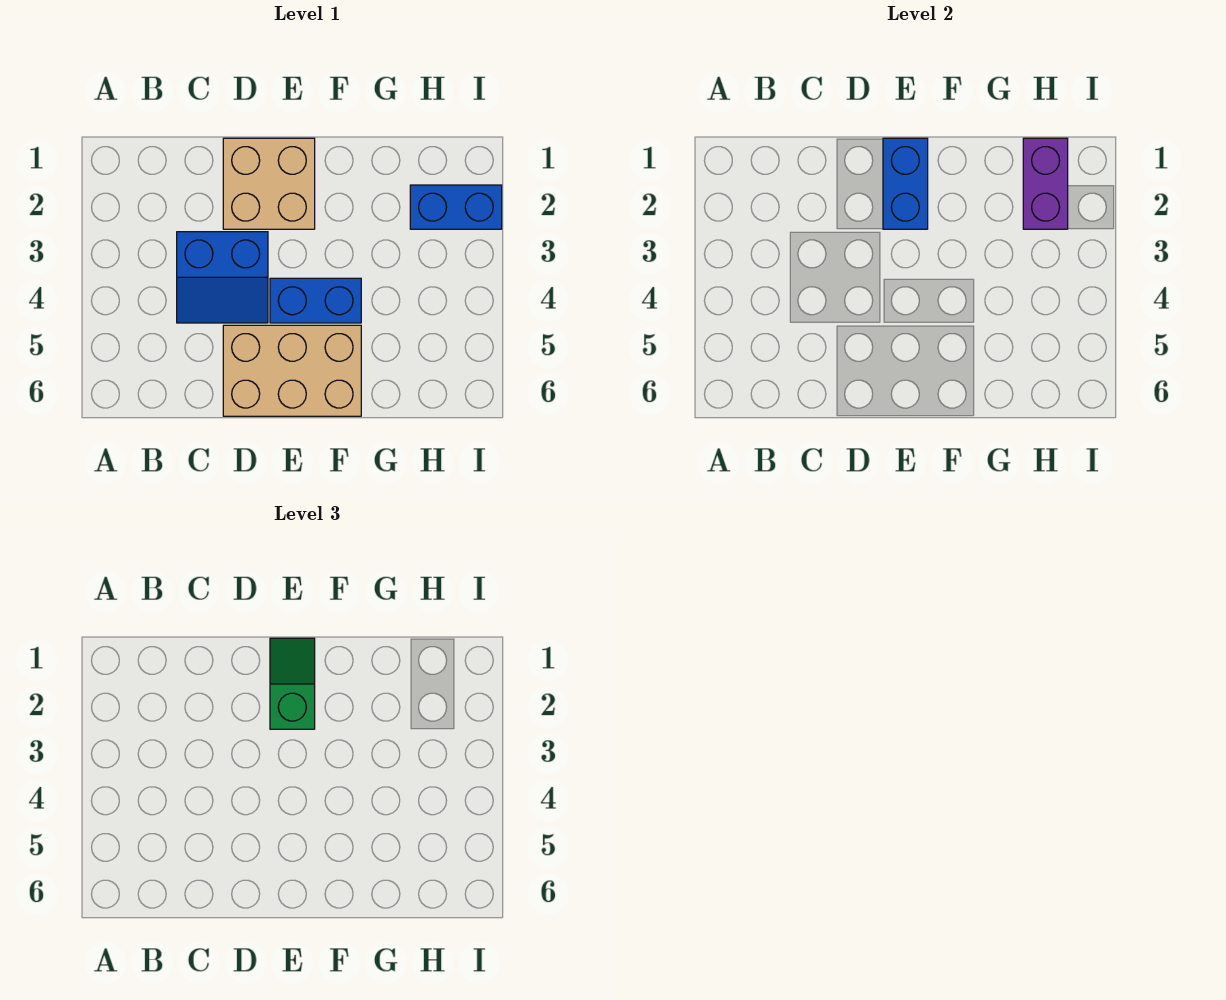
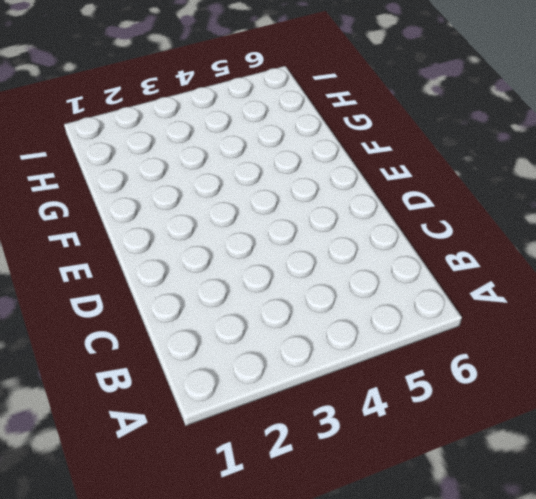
none -> blue slope C3:D4 level 1 top 3
none -> tan brick D1:E2 level 1

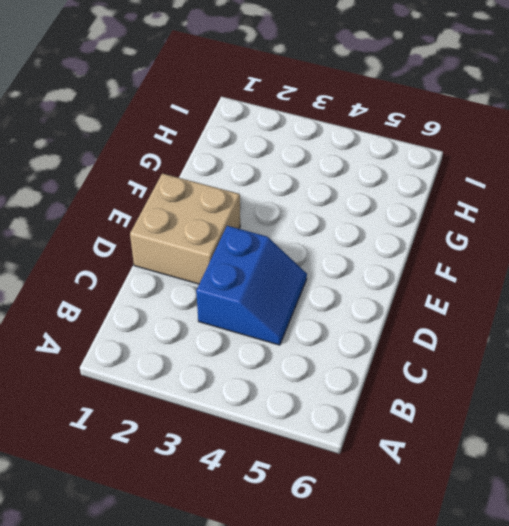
none -> tan brick D5:F6 level 1
none -> blue brick E4:F4 level 1

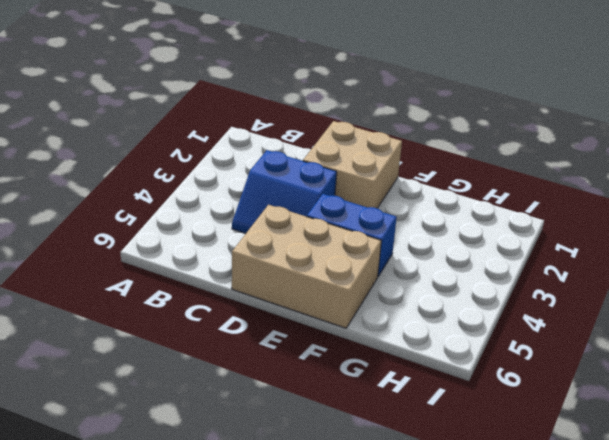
none -> blue brick H2:I2 level 1
none -> blue brick E1:E2 level 2

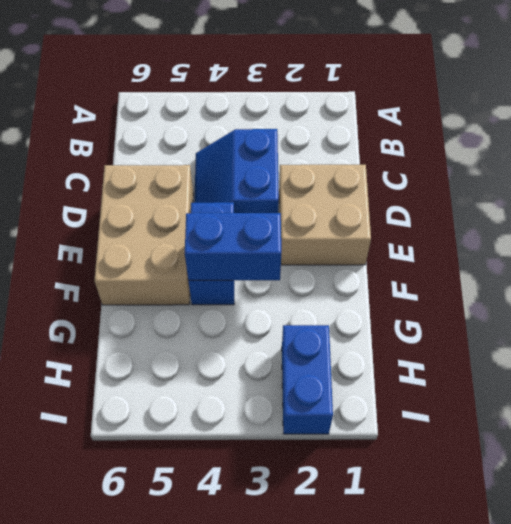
blue brick F3:F4 level 2 -> blue brick E1:E2 level 2
none -> purple brick H1:H2 level 2
none -> green slope E1:E2 level 3 top 2

